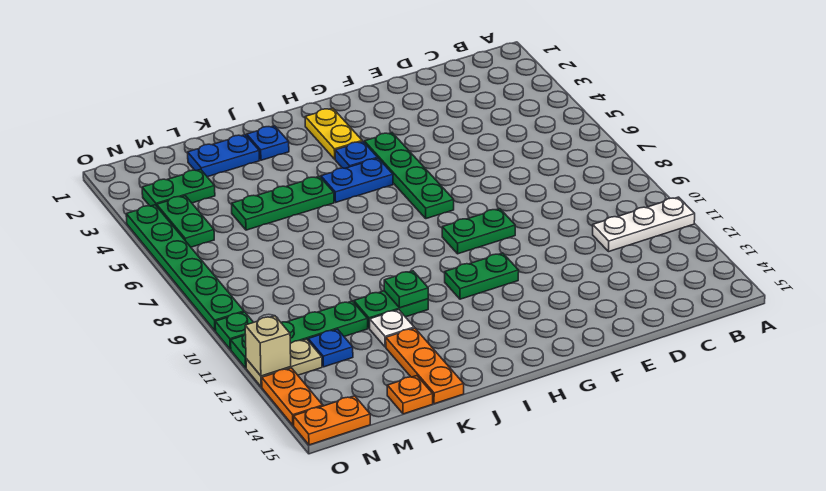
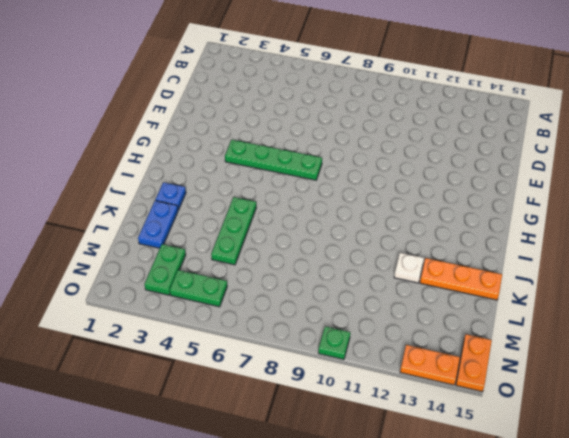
none -> white plate A11:C11 level 1
none -> green plate F9:G9 level 1
none -> green plate G11:H11 level 1

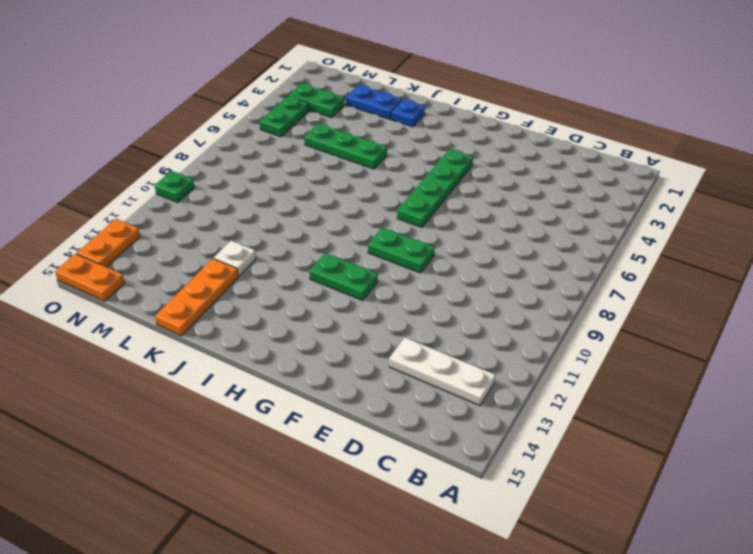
white plate B13:D13 level 1 -> white plate A11:C11 level 1
none -> yellow plate H2:H3 level 1
none -> blue plate H4 level 1
none -> blue plate H5:I5 level 1

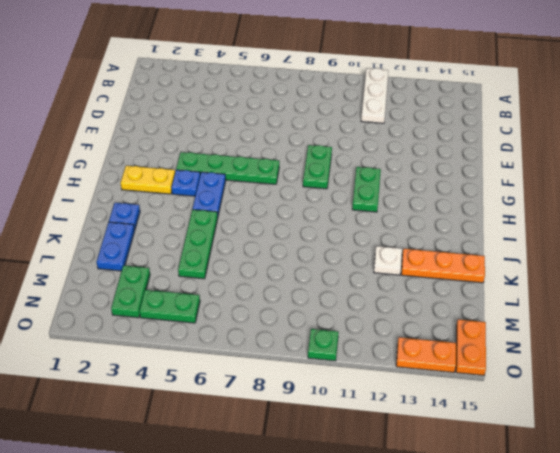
none -> green plate J11:K11 level 1
none -> green plate L11:O11 level 1
none -> orange plate L15 level 1

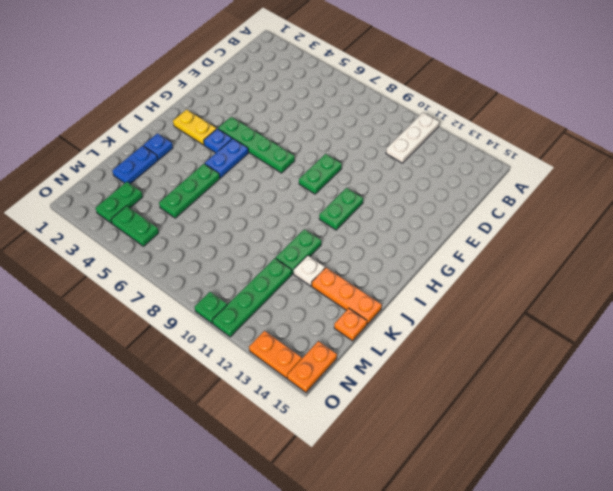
none -> blue plate M12 level 1
none -> tan plate N12:O12 level 1
none -> green plate O4:O9 level 1

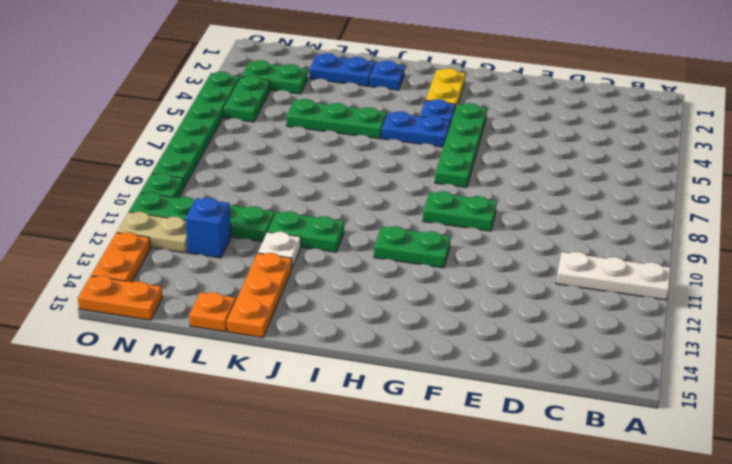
blue brick M12 level 1 -> blue plate M12 level 1
none -> green plate J11 level 2
none -> tan brick O12 level 2

